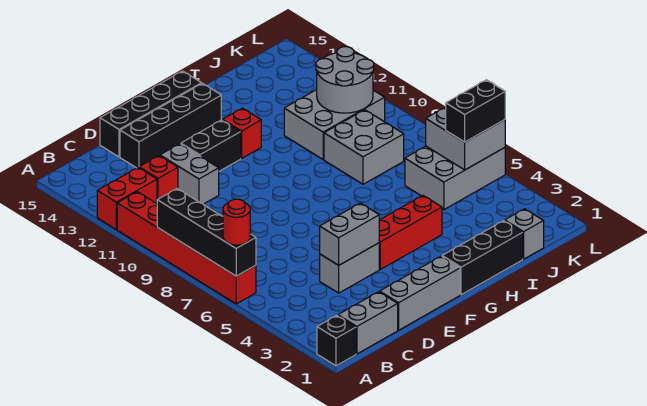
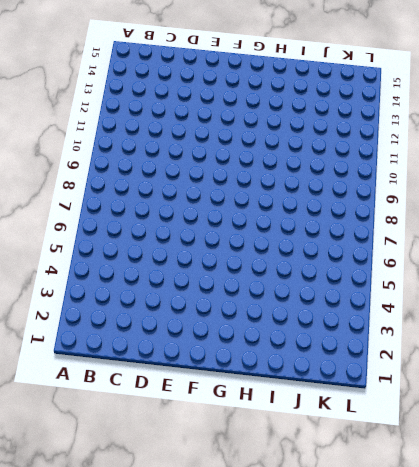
none -> black brick A1 level 1
none -> red brick A6:A11 level 1
none -> red brick A12:B12 level 1

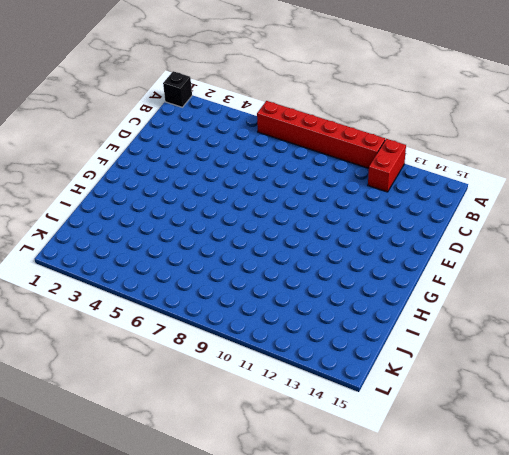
none -> grey brick B1:C1 level 1
none -> red brick C12 level 1
none -> grey brick D1:F1 level 1

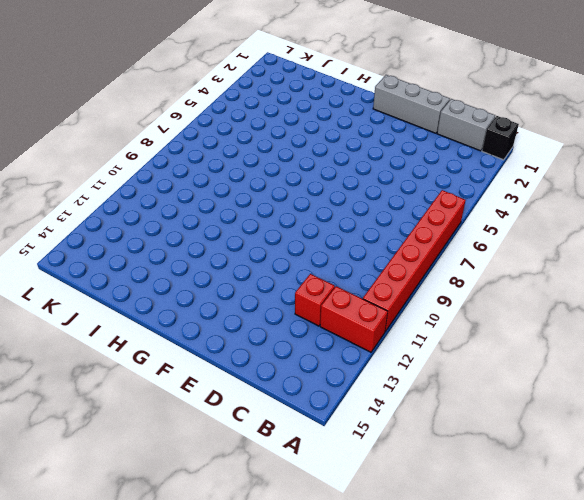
none -> grey brick D4:E4 level 1
none -> grey brick D11:D12 level 1
none -> black brick D14:G14 level 1

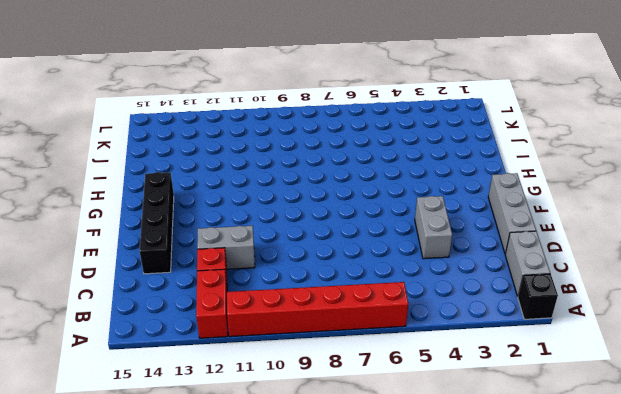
none -> black brick D15:G15 level 1
none -> black brick E12:F12 level 1
none -> red brick F4:H4 level 1

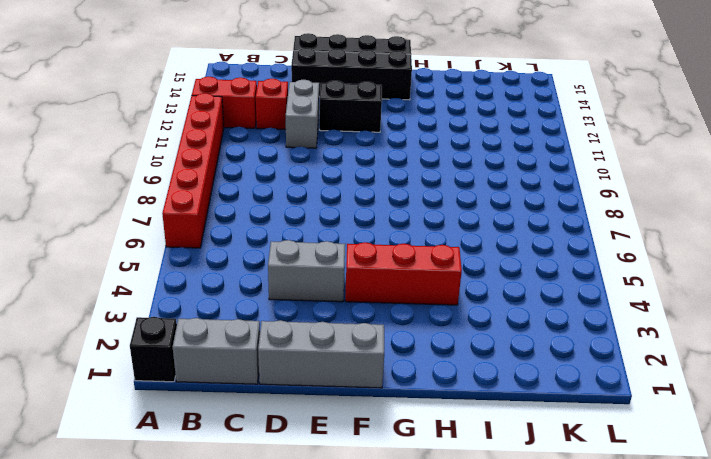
none -> black brick G1:I1 level 1
none -> red brick G12 level 1
none -> grey brick I8:J9 level 1

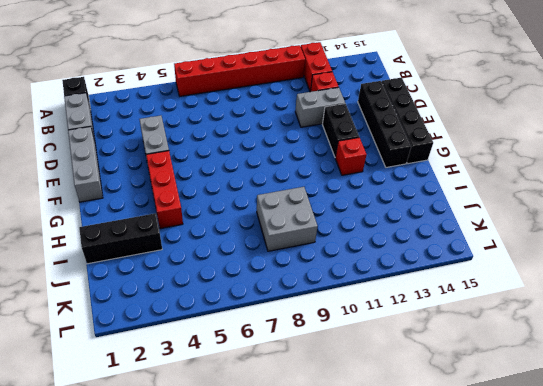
black brick I1:I3 level 1 -> black brick G1:I1 level 1
none -> grey brick I10:K11 level 1
none -> grey brick J1 level 1
none -> grey brick J5:L6 level 1

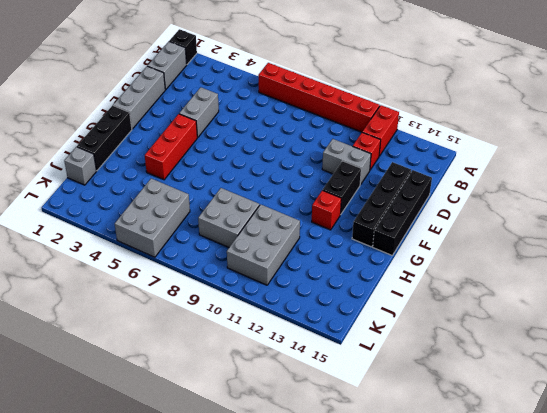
none -> black brick A6:A9 level 2
none -> grey brick D4:E4 level 2
none -> grey round brick J10:K11 level 2

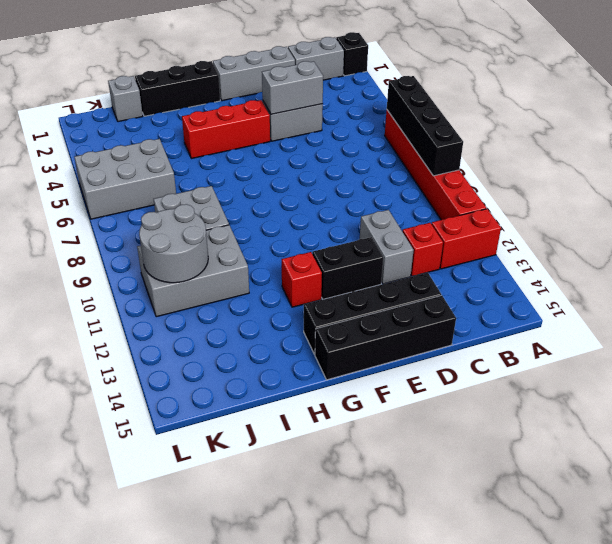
none -> grey brick K5:L6 level 2
none -> red round brick A6 level 3
none -> black brick K5:L5 level 3

